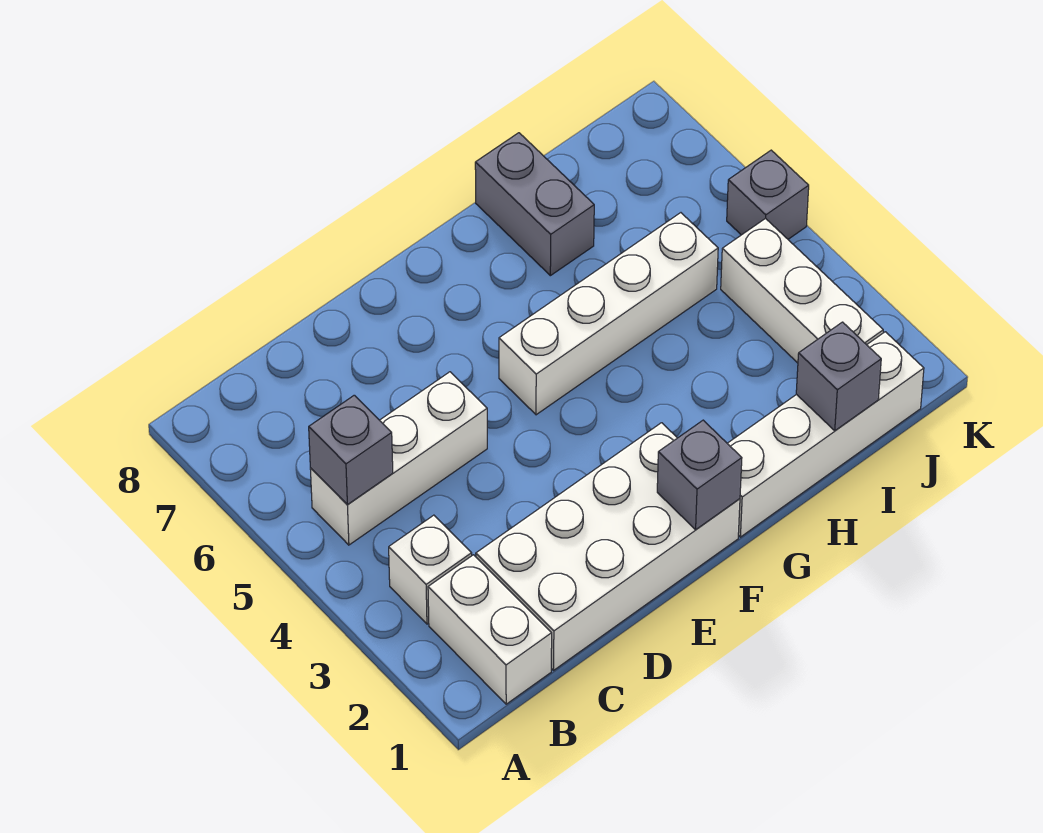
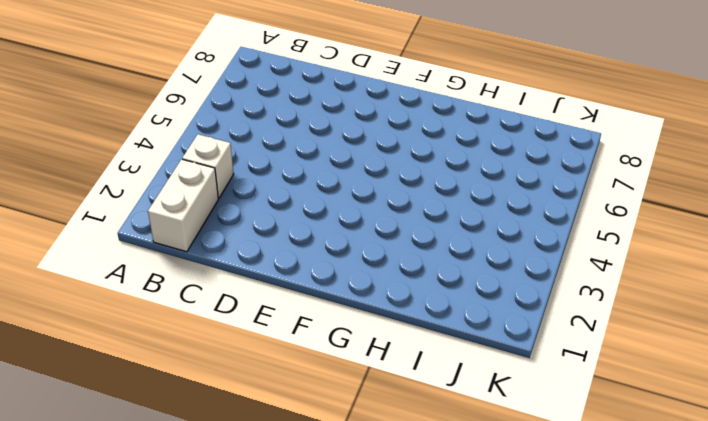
none -> white brick B5:D5 level 1
none -> white brick C1:F2 level 1
none -> white brick F5:I5 level 1

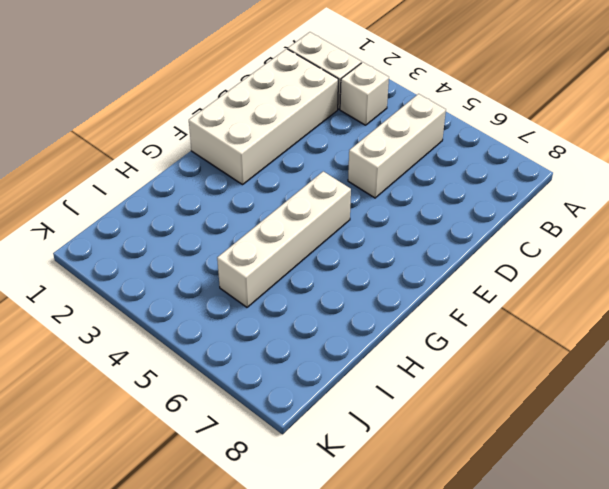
none -> white brick G1:J1 level 1
none -> grey brick H7:H8 level 1
none -> white brick J2:J4 level 1

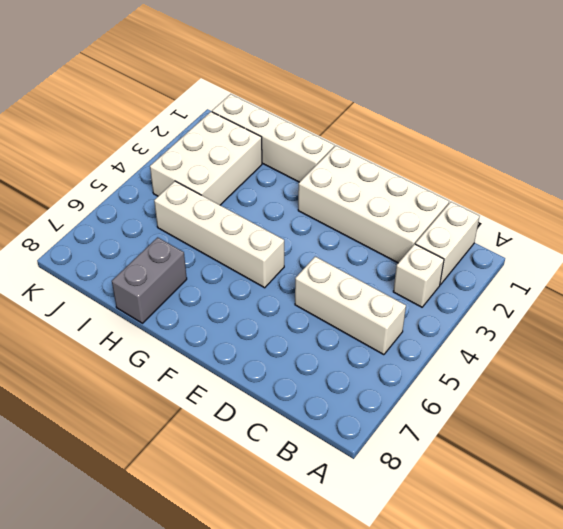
white brick I2:J4 level 1 -> white brick J2:J4 level 1
none -> grey brick K5 level 1
none -> grey brick B5 level 2
none -> grey brick F1 level 2

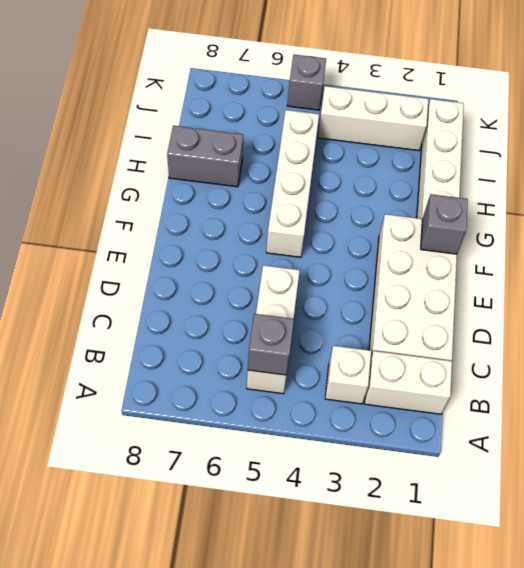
none -> grey brick I1 level 2

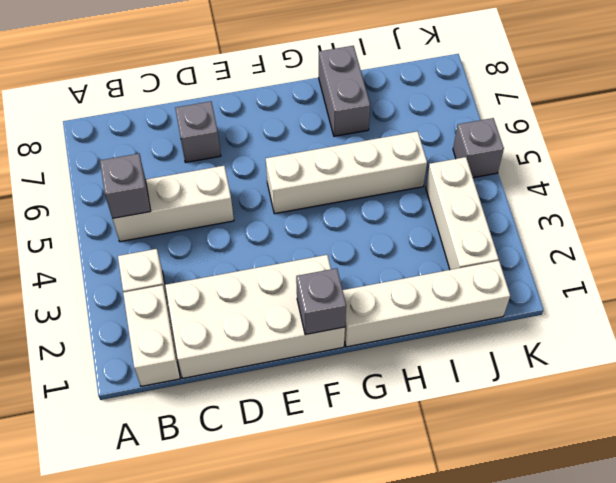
grey brick D7 level 1 -> grey brick I1 level 2

